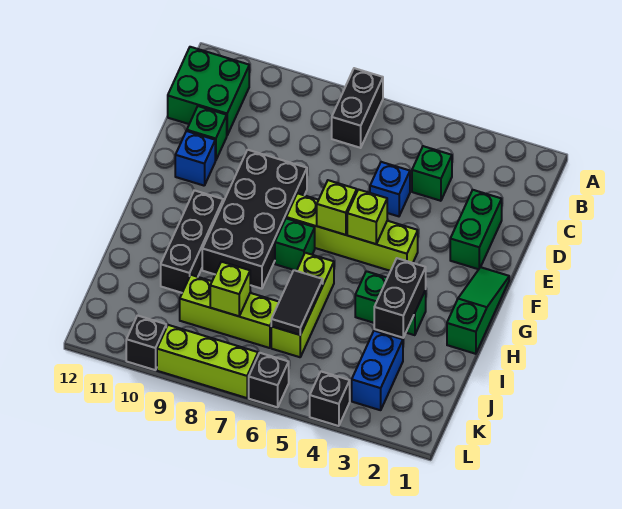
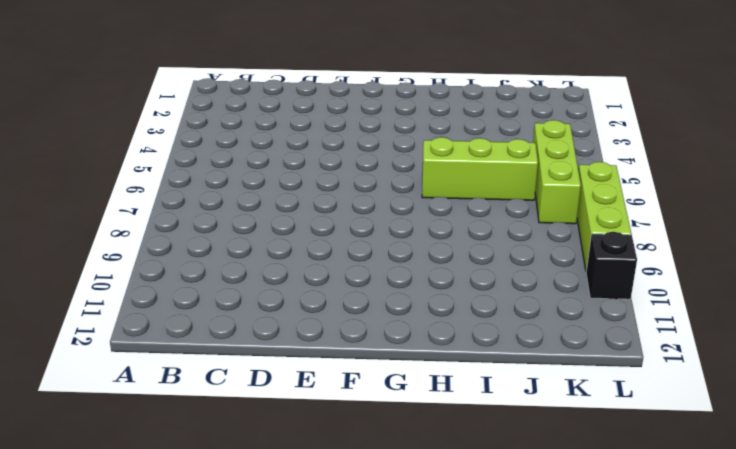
lime brick K5:K7 level 1 -> lime brick J7:J9 level 1
none -> black brick A7:B7 level 1
none -> green brick B11:C12 level 1
none -> green brick C4 level 1

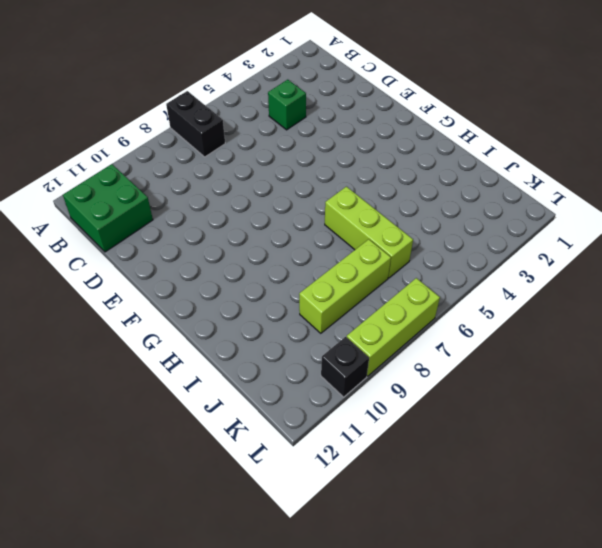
none -> green brick D2:E2 level 1
none -> blue brick D5 level 1
none -> green brick D11 level 1

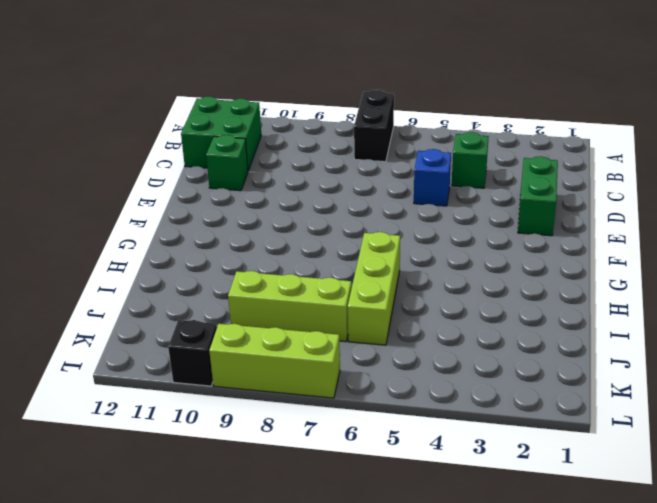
none -> black brick E8:H9 level 1
none -> blue brick E11 level 1
none -> green slope F1:H1 level 1 top H

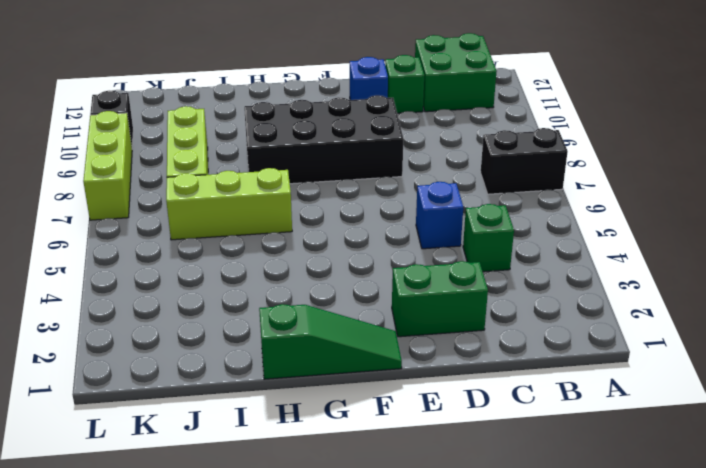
none -> lime brick F4:F7 level 1
none -> green brick G7 level 1
none -> black brick G10:I10 level 1

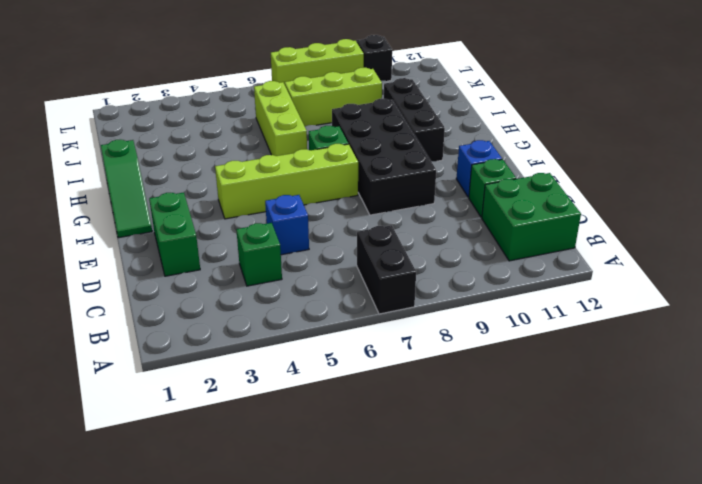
none -> green brick H3:H4 level 1
none -> blue brick J3:K3 level 1
none -> black brick L4 level 1

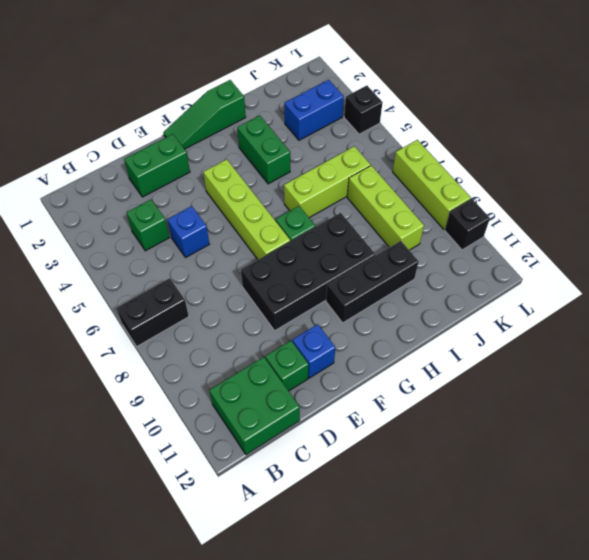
none -> black brick L6 level 1
none -> lime brick F5 level 2
none -> lime brick F6 level 2

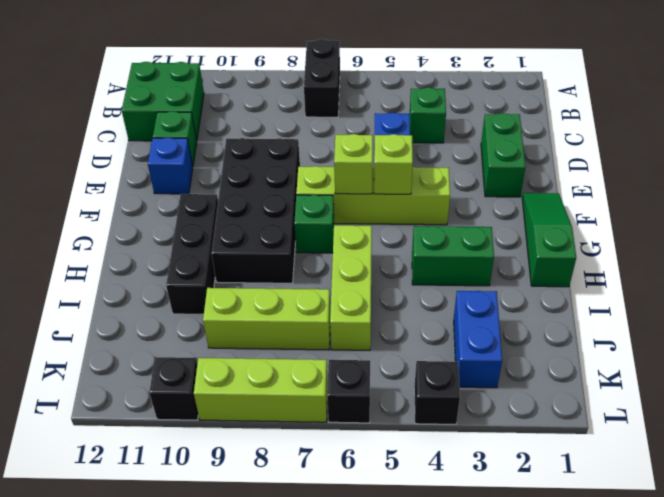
none -> black brick H3:I3 level 2
none -> black tile I6:J6 level 2
none -> lime brick J8 level 2

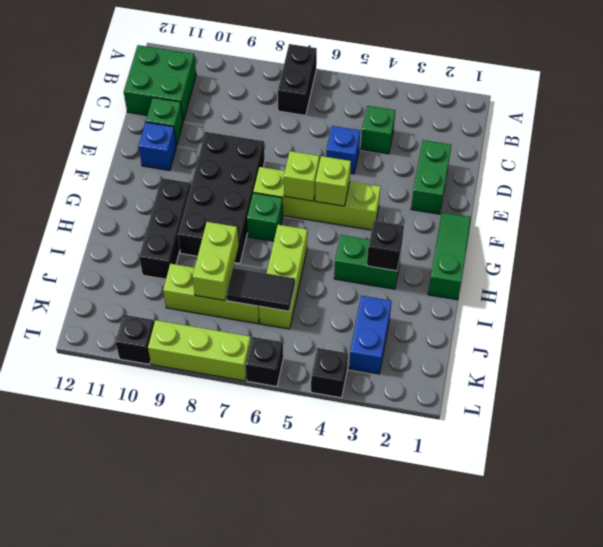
black brick H3 level 2 -> black brick H3:I3 level 2
lime brick I8:J8 level 2 -> lime brick J8 level 2
black tile J6:J7 level 2 -> black tile I6:J6 level 2

